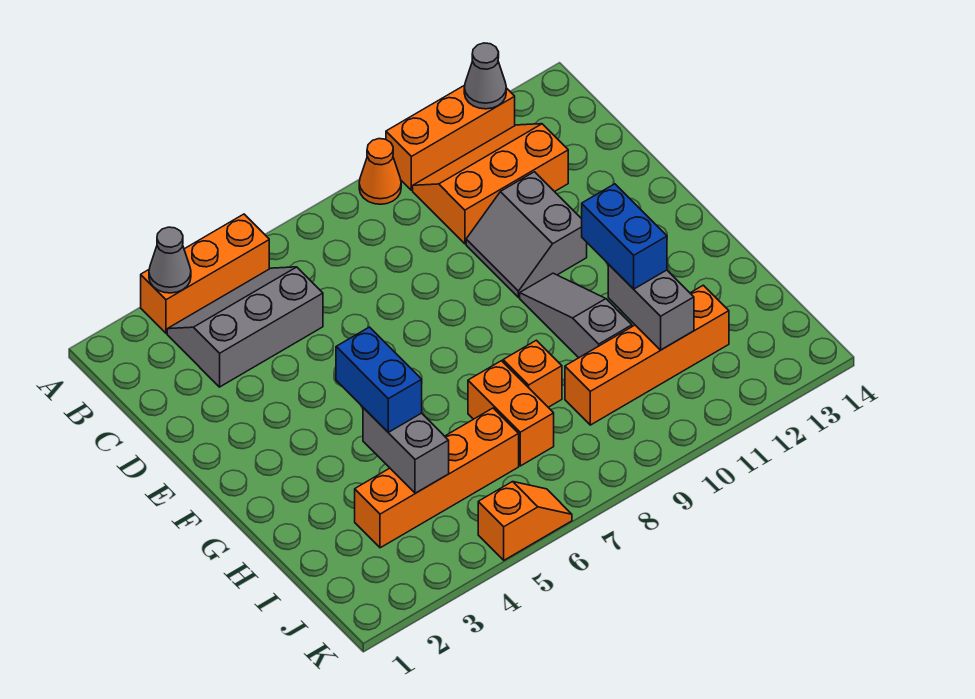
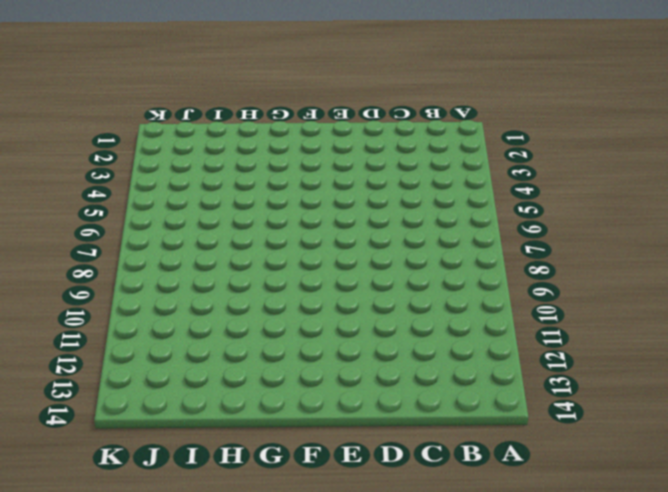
none -> orange brick A3:A5 level 1
none -> orange cone A9 level 1
none -> orange brick A10:A12 level 1

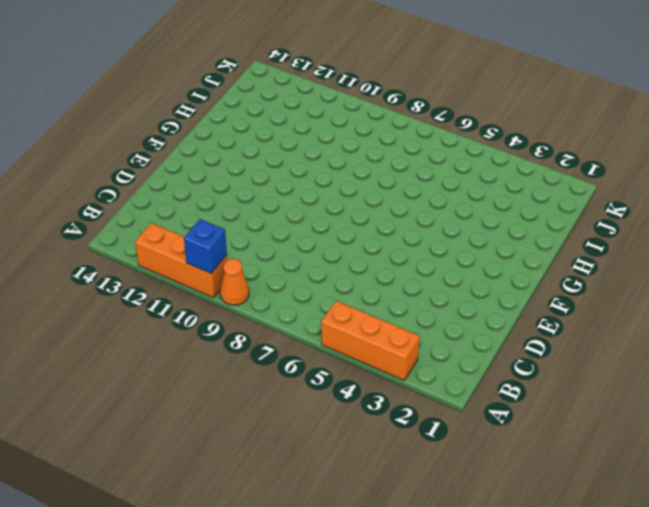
blue brick A10 level 2 -> none
none -> grey slope B3:C5 level 1 top C
none -> orange slope B10:C12 level 1 top C
none -> grey slope D10:E11 level 1 top 11

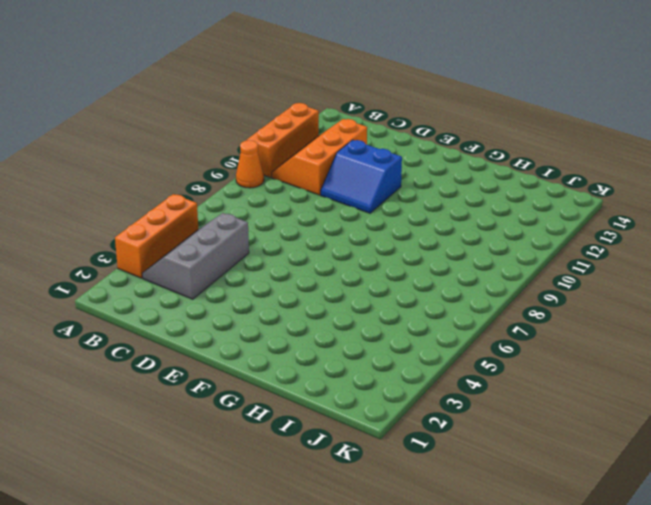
blue slope D10:E11 level 1 top 11 -> grey slope D10:E11 level 1 top 11
none -> grey slope F10:H10 level 1 top H
none -> orange brick H7:I7 level 1
none -> orange brick H8 level 1

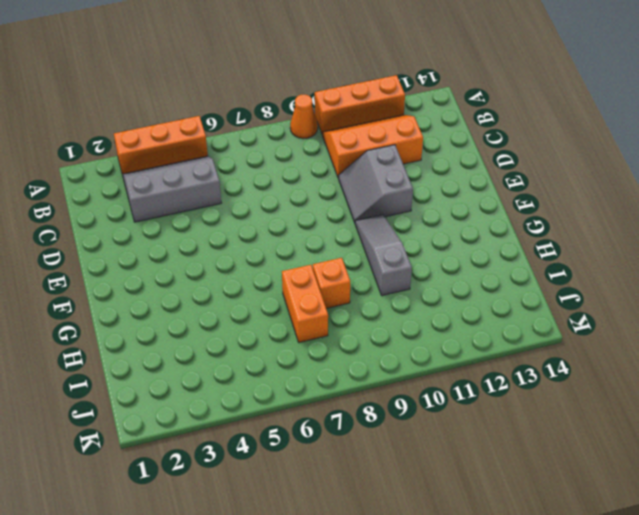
none -> orange brick I3:I6 level 1
none -> orange brick I9:I12 level 1
none -> orange slope K5:K6 level 1 top 5

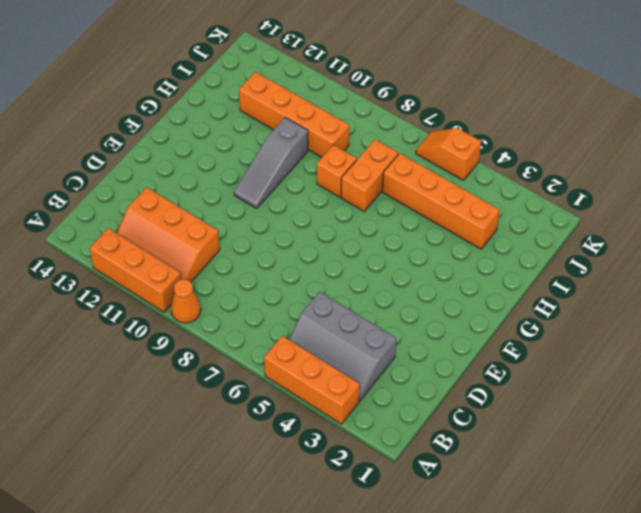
none -> grey slope D10:E11 level 1 top 11
none -> grey cone A3 level 2
none -> grey cone A12 level 2

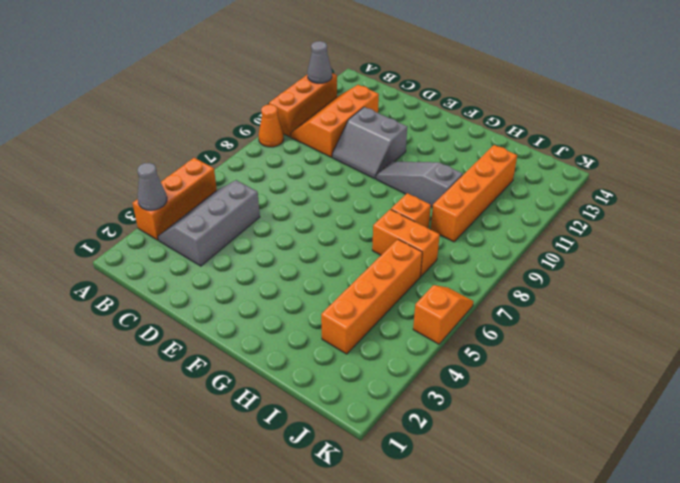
none -> grey brick H4:I4 level 2
none -> grey brick H11:I11 level 2
none -> blue brick G4:H4 level 3

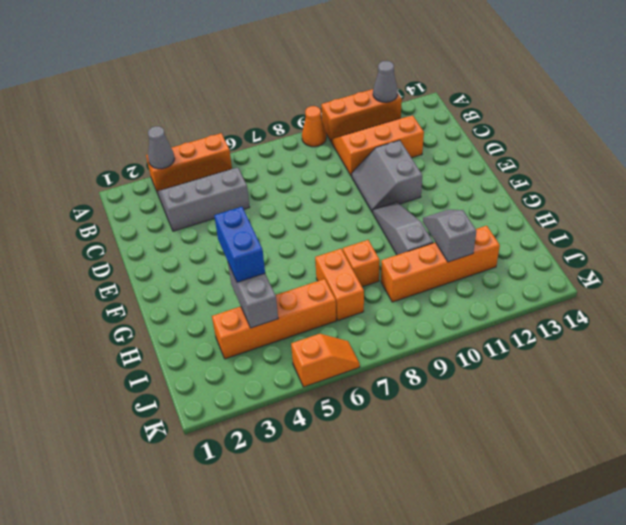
grey slope H11:I11 level 2 top I -> grey brick H11:I11 level 2
none -> blue brick G11:H11 level 3

